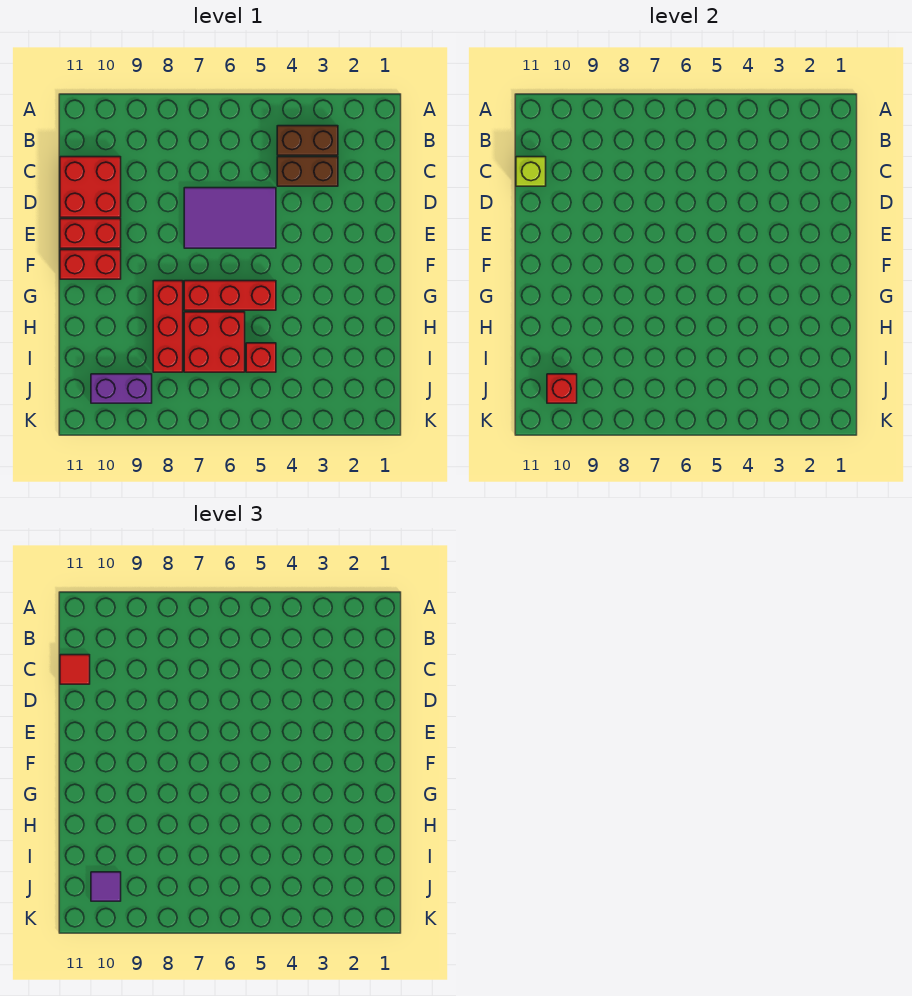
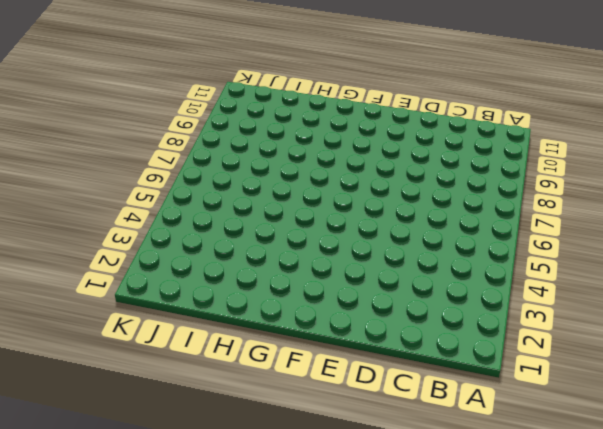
none -> brown brick B3:B4 level 1
none -> brown brick C3:C4 level 1
none -> red brick C10:D11 level 1

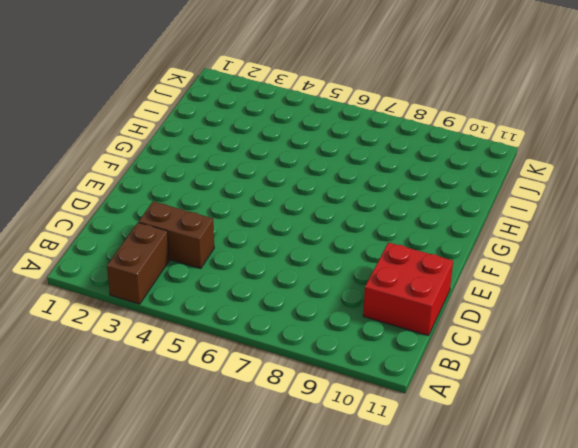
brown brick A3:B3 level 1 -> brown brick B3:B4 level 1
none -> purple tile D5:E7 level 1
none -> red brick E10:E11 level 1
none -> red brick F10:F11 level 1

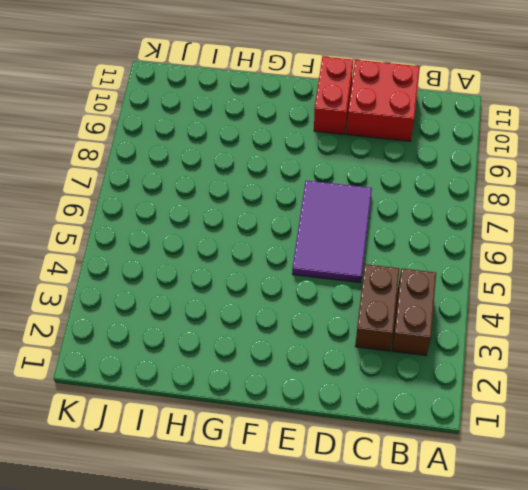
none -> red brick F10:F11 level 1
none -> red brick G5:G7 level 1
none -> red brick G8:I8 level 1

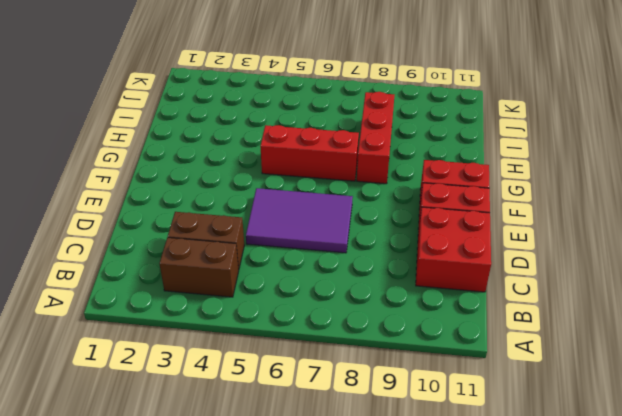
none -> red brick H6:I7 level 1
none -> red brick I5 level 1
none -> purple brick J9:J10 level 1

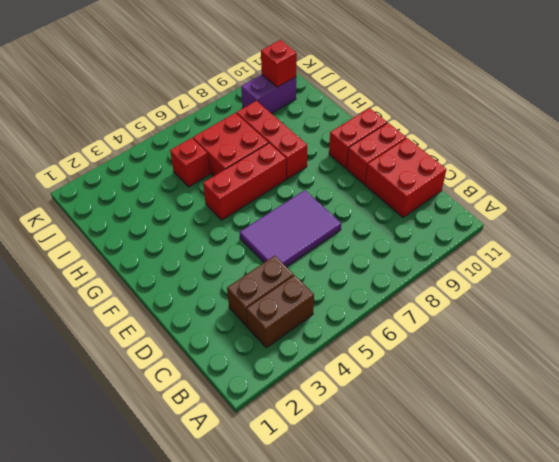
none -> lime brick C11 level 2
none -> red tile C11 level 3
none -> purple tile J10 level 3

